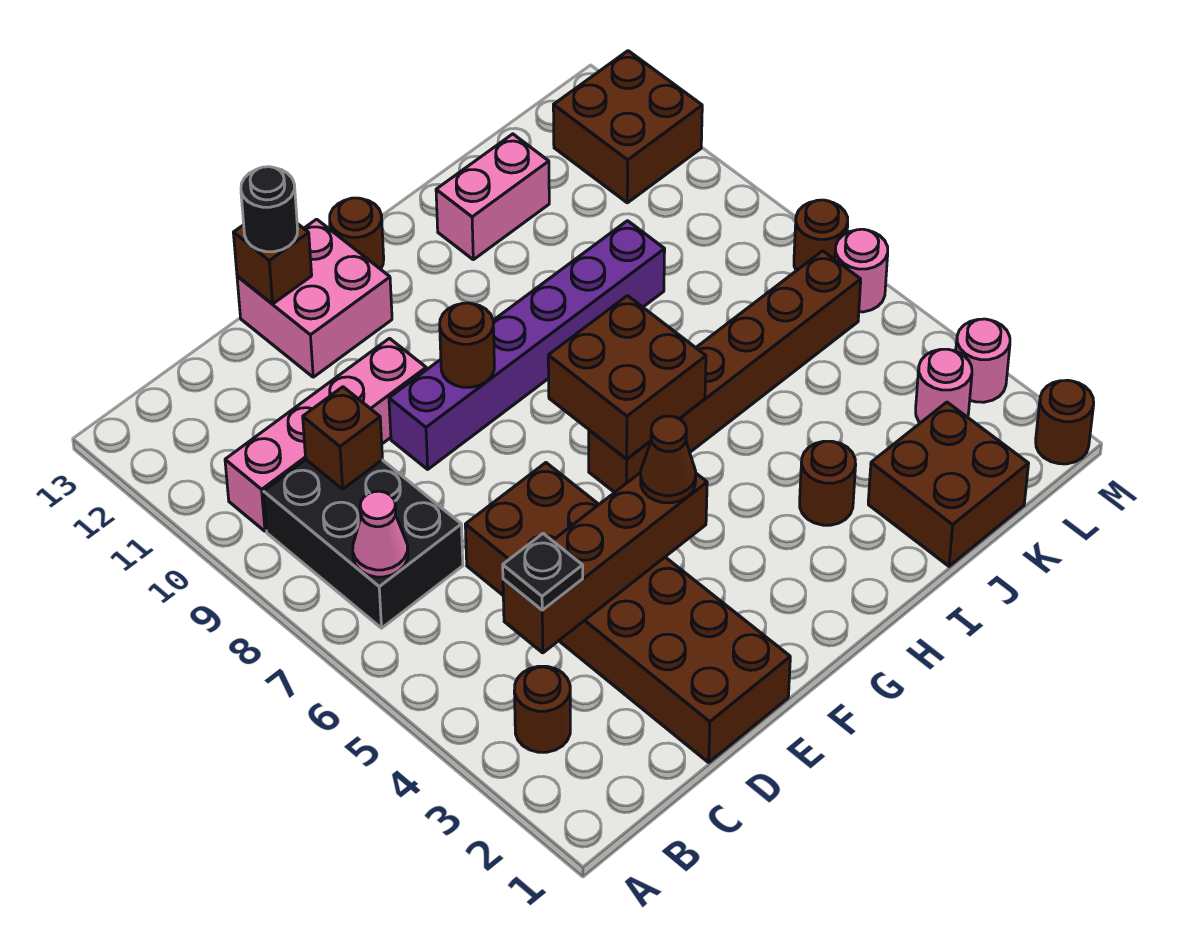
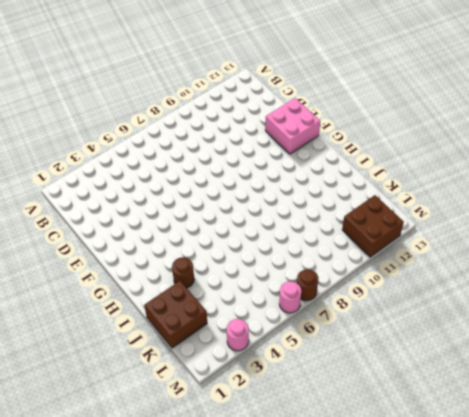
none -> brown round brick B3 level 1
none -> black brick B7:C9 level 1
none -> pink brick B10:E10 level 1

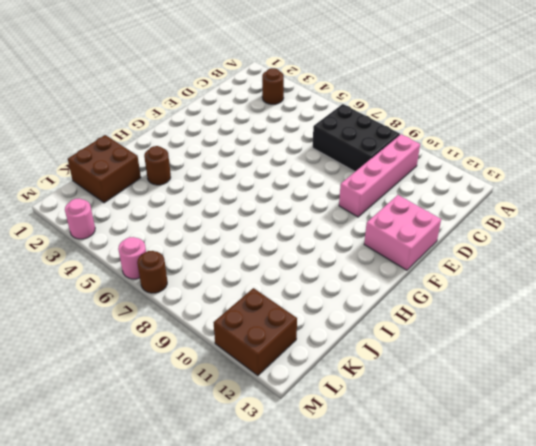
none -> brown brick D1:E6 level 1
none -> purple brick E9:J9 level 1
none -> brown brick G6:L6 level 1

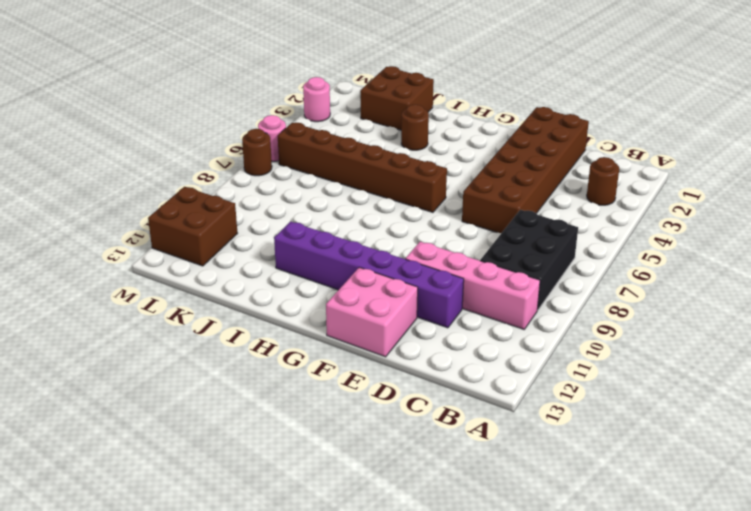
purple brick D11:I11 level 1 -> purple brick E9:J9 level 1
none -> brown round brick G13 level 1
none -> pink brick I12:J12 level 1
none -> pink round brick L3 level 1

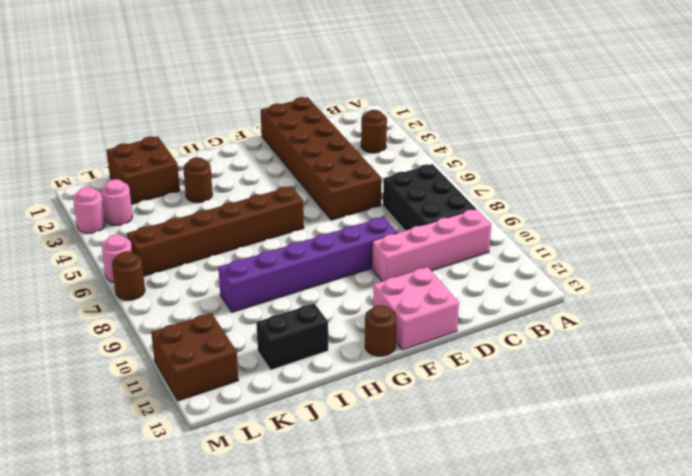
black brick I12:J12 level 1 -> pink brick I12:J12 level 1
none -> brown round brick M1 level 1
none -> pink cone B7 level 2
none -> brown brick C4:F4 level 2

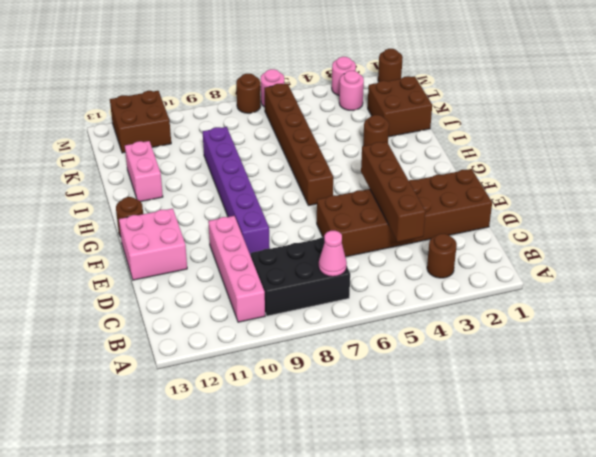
none -> brown brick C9 level 2
none -> brown brick E13 level 2
none -> brown round brick F9 level 2

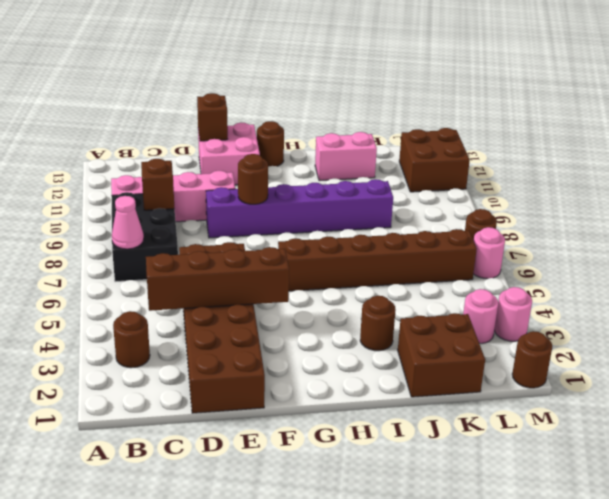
none -> brown brick G6:H7 level 2
none -> black plate C4 level 3
none -> black round brick E13 level 3

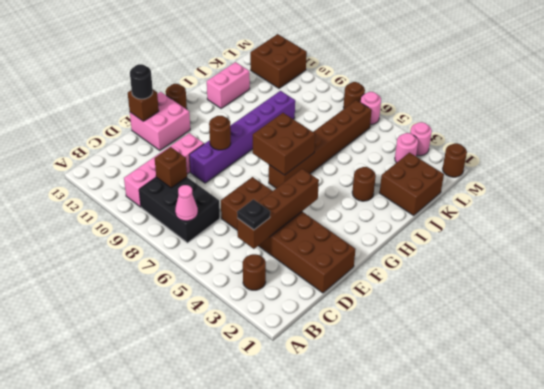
none -> brown cone F4 level 3

